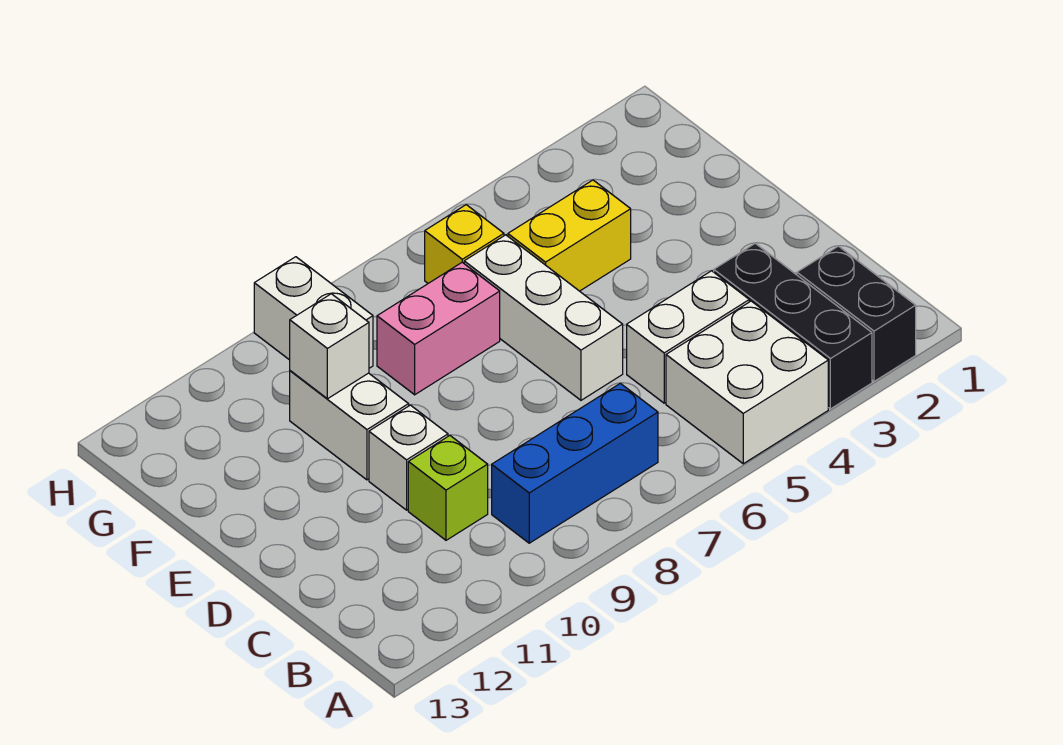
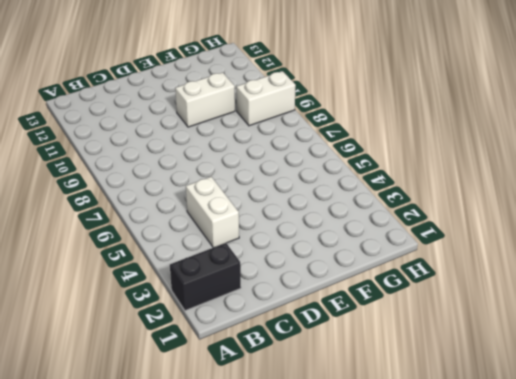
none -> black brick A3:C3 level 1
none -> white brick A4:B5 level 1
none -> blue brick B7:B9 level 1

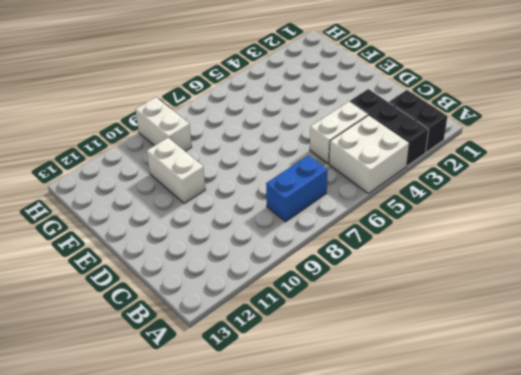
blue brick B7:B8 level 1 -> blue brick B7:B9 level 1
none -> lime brick C10 level 1
none -> white brick D6:F6 level 1
none -> white brick D10 level 1

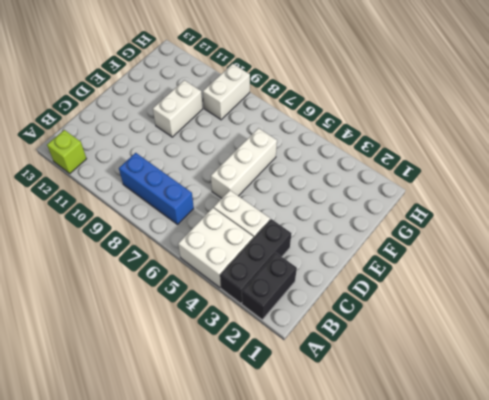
lime brick A12 level 1 -> lime brick C10 level 1
none -> white brick D10 level 1
none -> yellow brick F4:F5 level 1
none -> pink brick F7:F8 level 1

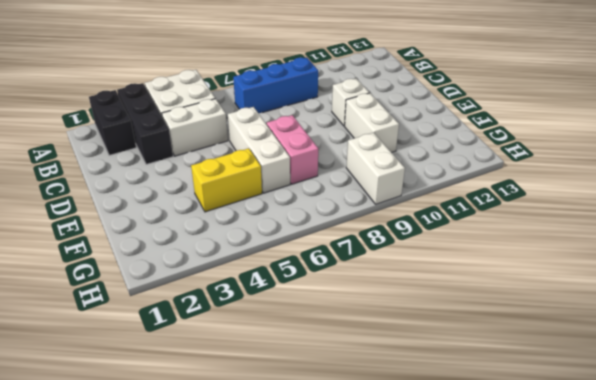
pink brick E7:F7 level 1 -> pink brick F7:F8 level 1
none -> lime brick C10 level 1
none -> yellow brick G6 level 1
none -> white brick F10 level 2

